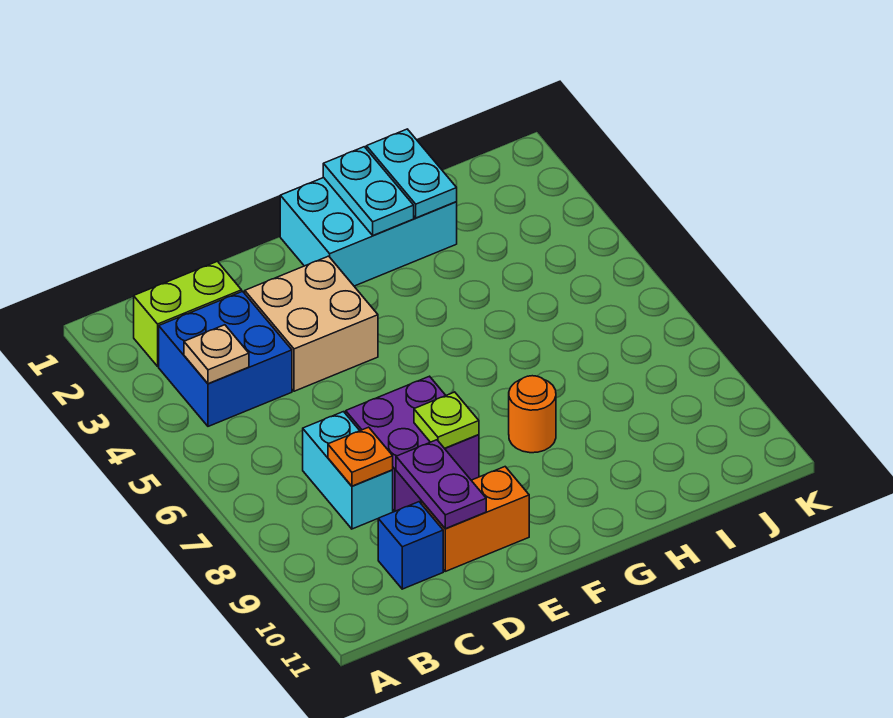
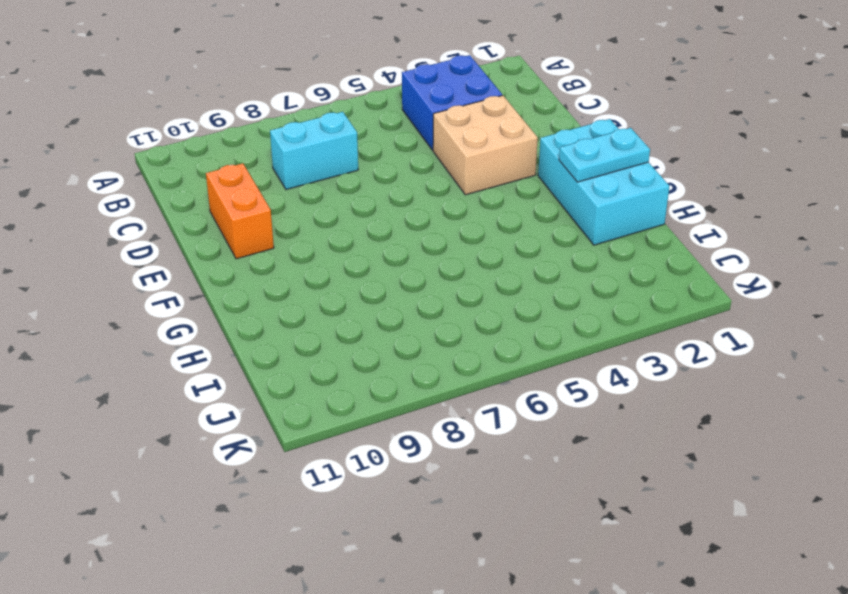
none -> lime brick B2:C2 level 1
none -> blue brick C10 level 1
none -> purple brick D7:E8 level 1

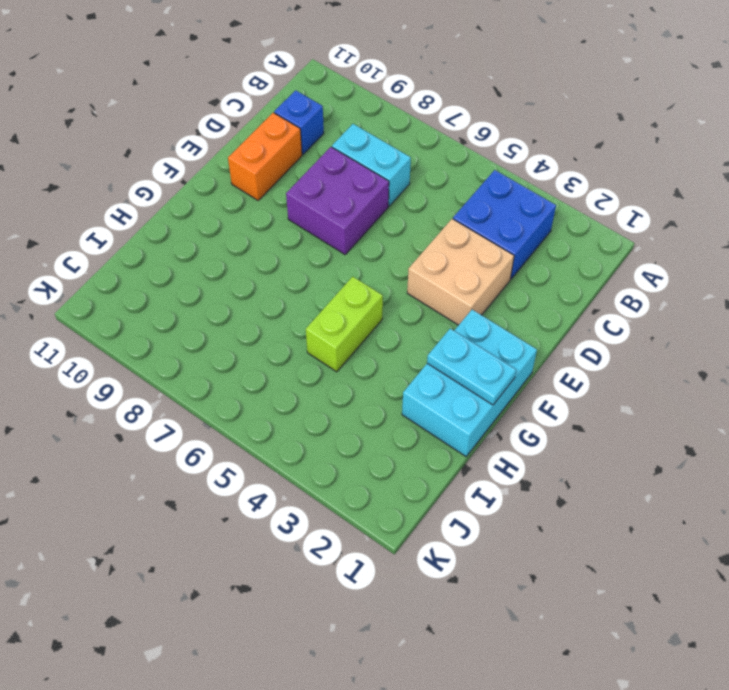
lime brick G5:H5 level 1 -> lime brick B2:C2 level 1
none -> orange round brick G8 level 1
none -> tan plate B4 level 2
none -> orange plate C8 level 2

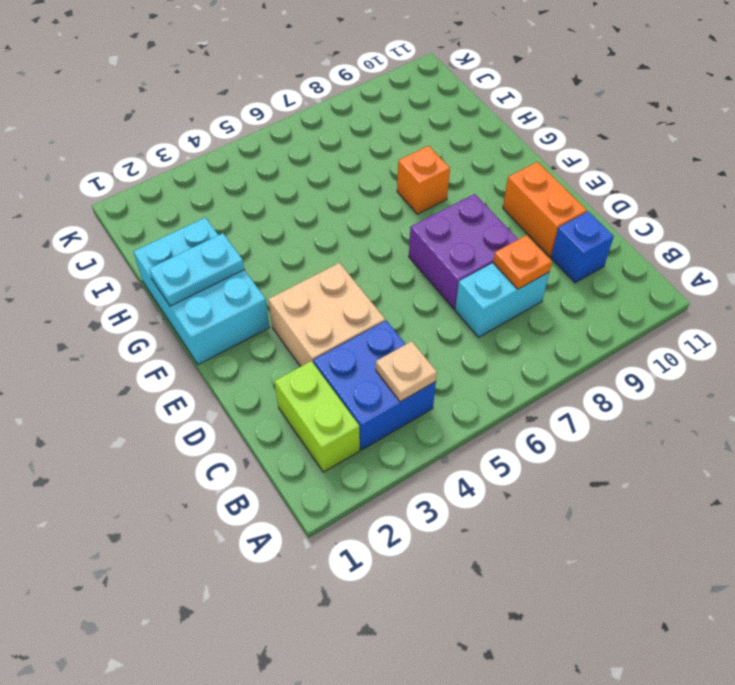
orange brick G8 level 1 -> orange round brick G8 level 1
none -> purple plate D9:D10 level 2
none -> lime plate E8 level 2
none -> cyan plate H1:H2 level 2

